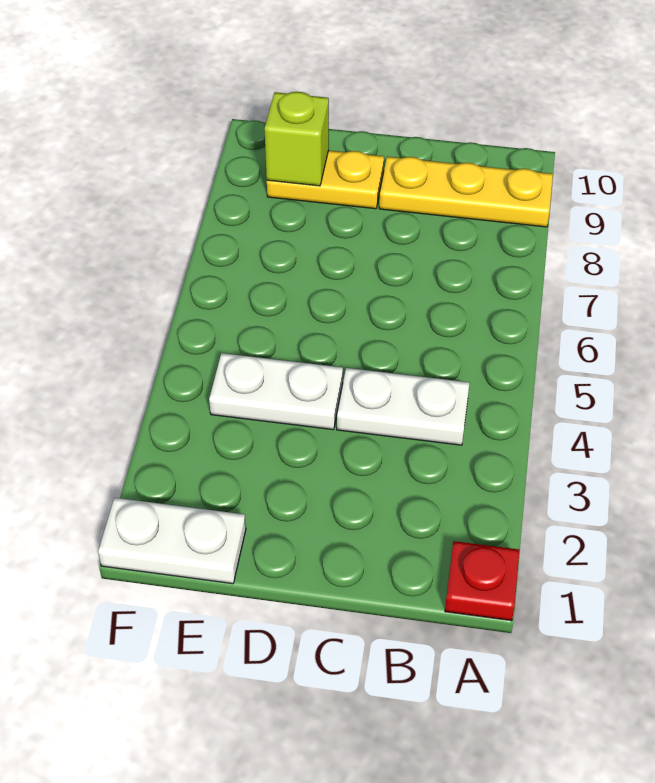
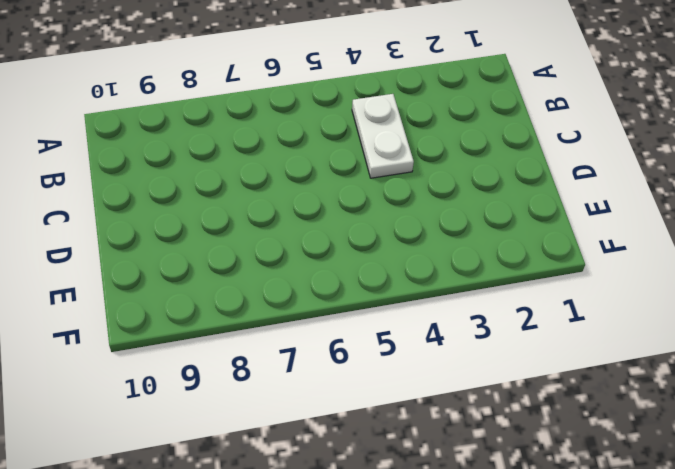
none -> red plate A1 level 1
none -> yellow plate A9:C9 level 1

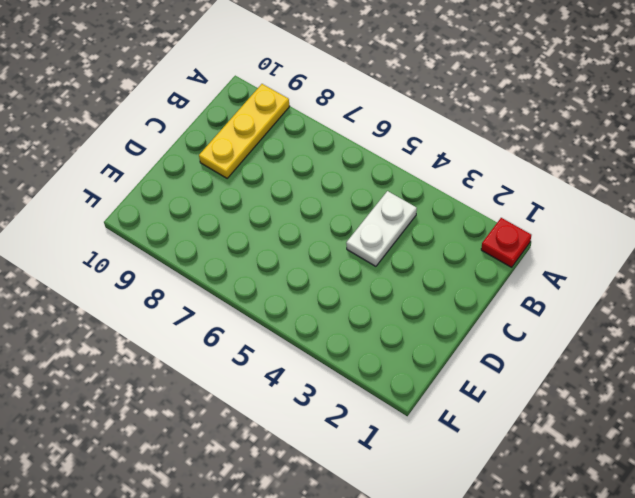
none -> white plate D4:E4 level 1
none -> yellow plate D9:E9 level 1

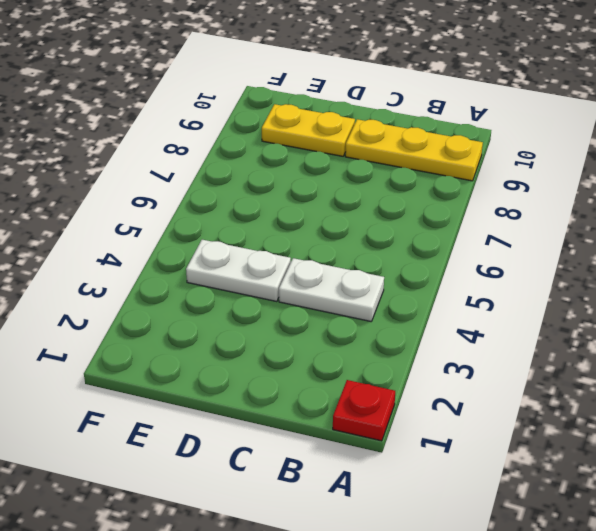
none -> white plate E1:F1 level 1
none -> lime brick E9 level 2

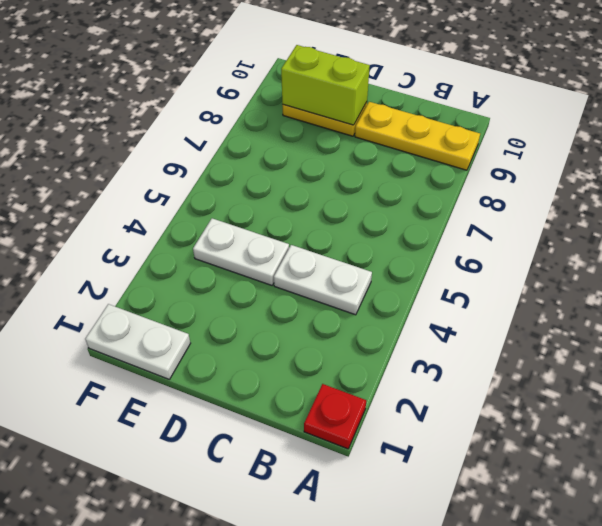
lime brick D9:E9 level 2 -> lime brick E9 level 2

